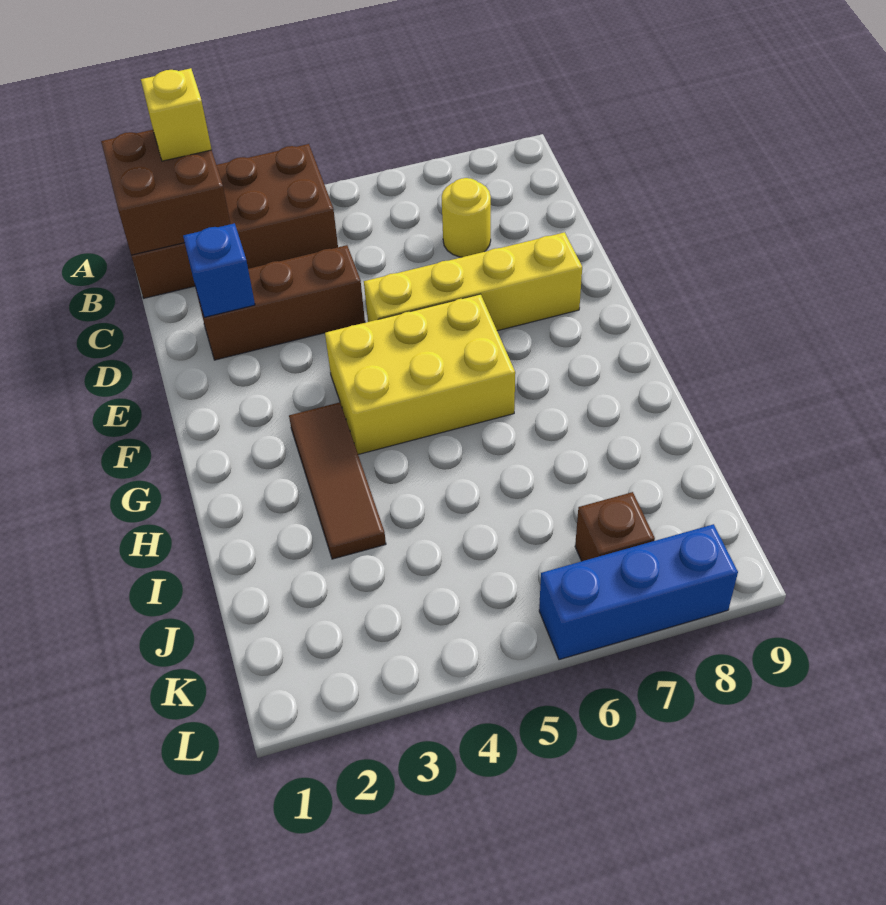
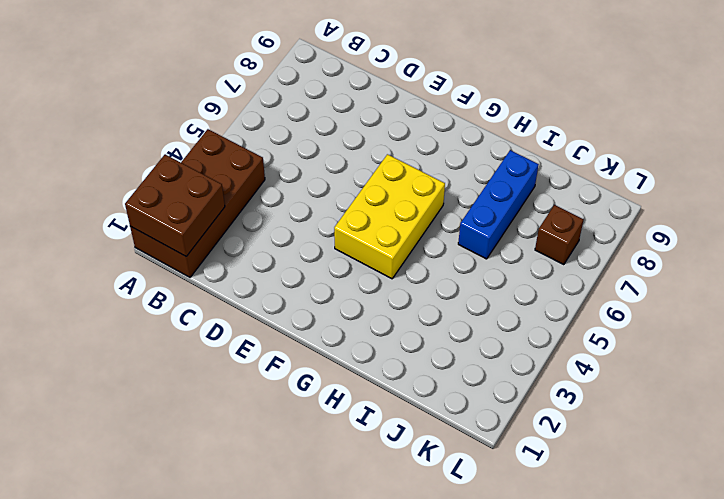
blue brick I6:I8 level 1 -> blue brick L6:L8 level 1
none -> yellow round brick C7 level 1
none -> brown brick D2:D4 level 1

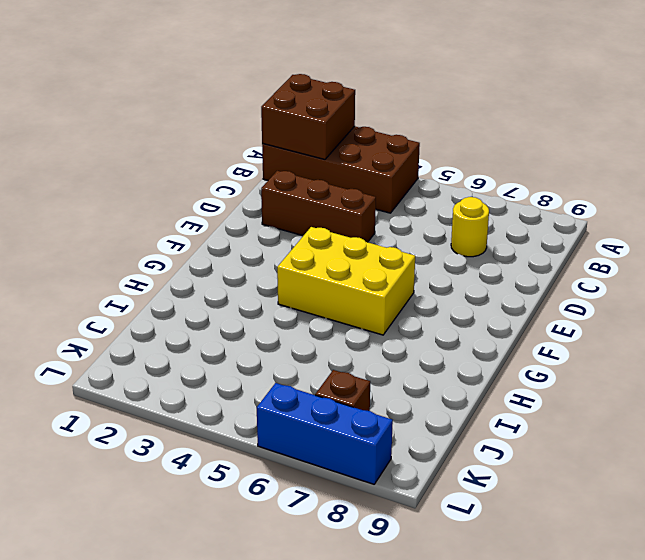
none -> yellow brick E5:E8 level 1
none -> brown tile G3:I3 level 1

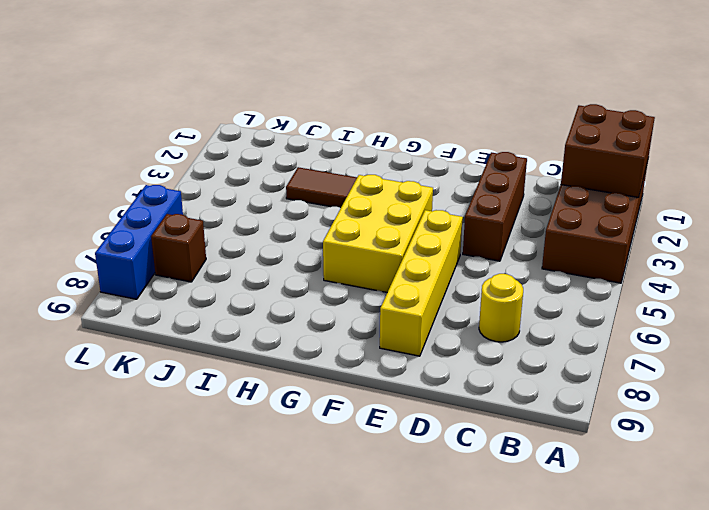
none -> blue brick D2 level 2
none -> yellow brick A2 level 3

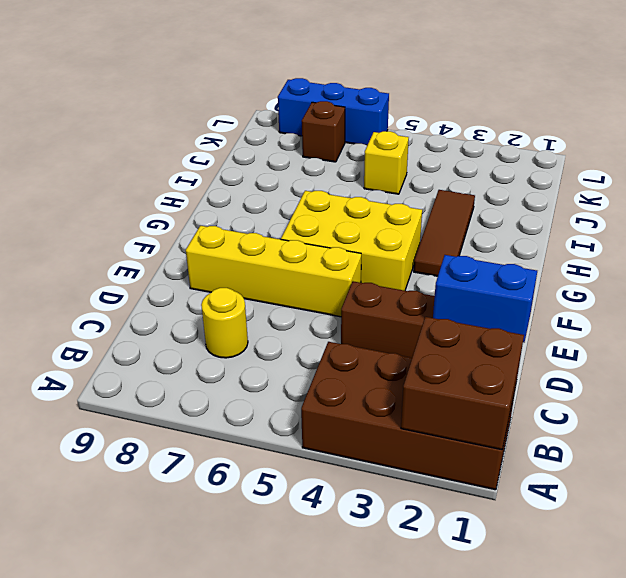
blue brick D1:D2 level 2 -> blue brick D2 level 2
yellow brick J5 level 1 -> yellow brick A2 level 3

